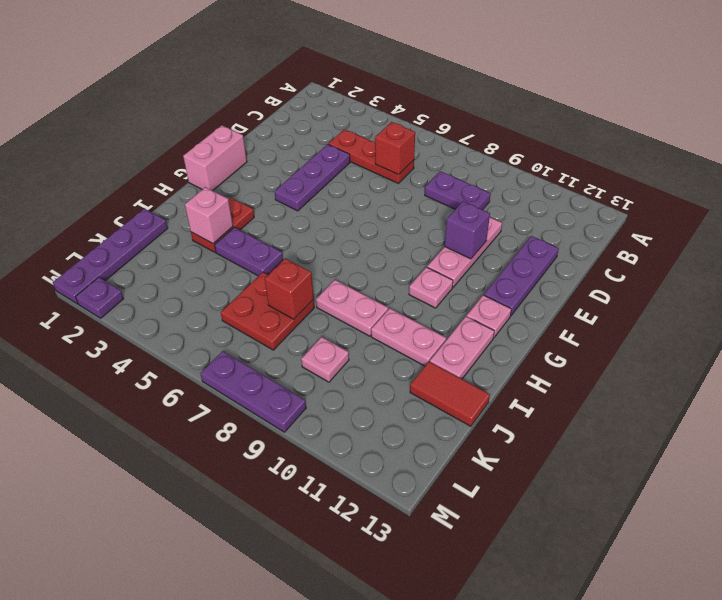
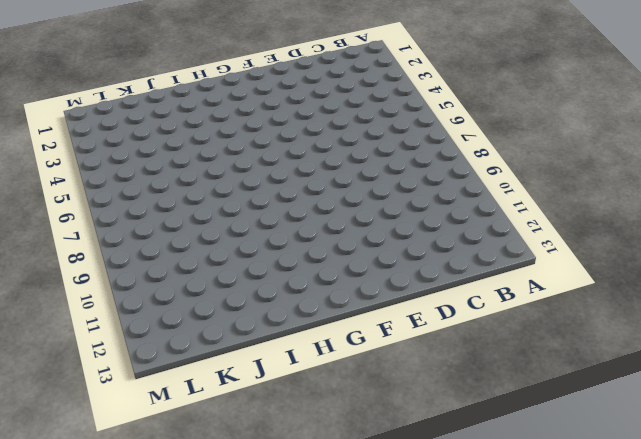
none -> red plate C4:C6 level 1
none -> purple plate C8:C9 level 1
none -> purple plate D4:F4 level 1

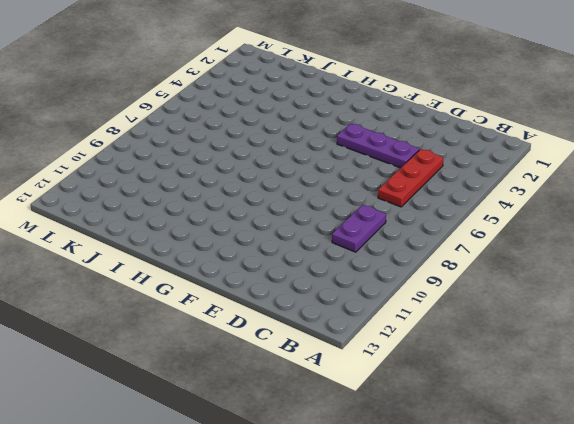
none -> pink plate D10:F10 level 1
none -> purple plate D12:F12 level 1
none -> pink brick F1:G1 level 1

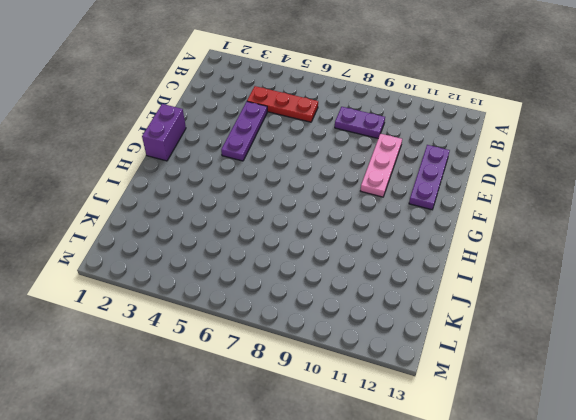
purple brick F1:G1 level 1 -> pink brick F1:G1 level 1
none -> pink plate G10 level 1
none -> pink plate G12 level 1
none -> red plate H3:I3 level 1

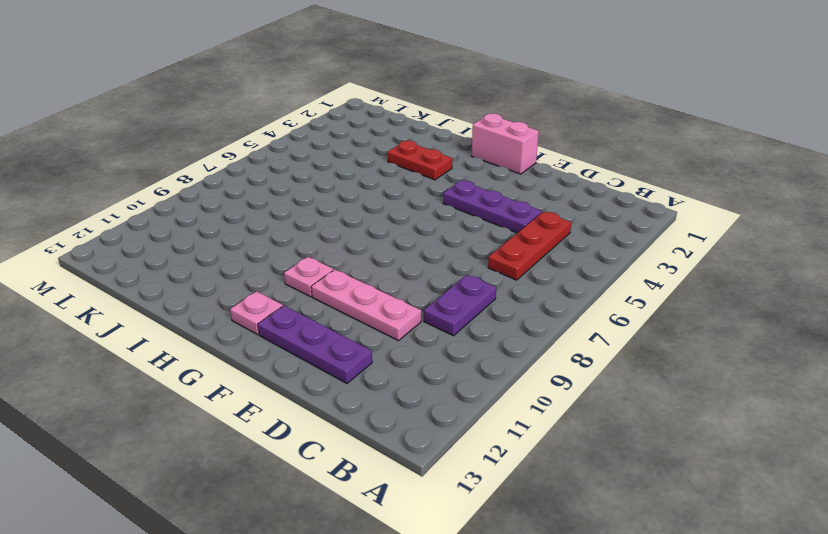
none -> pink plate H12:I12 level 1
none -> purple plate I4:I5 level 1
none -> pink plate I8:I9 level 1

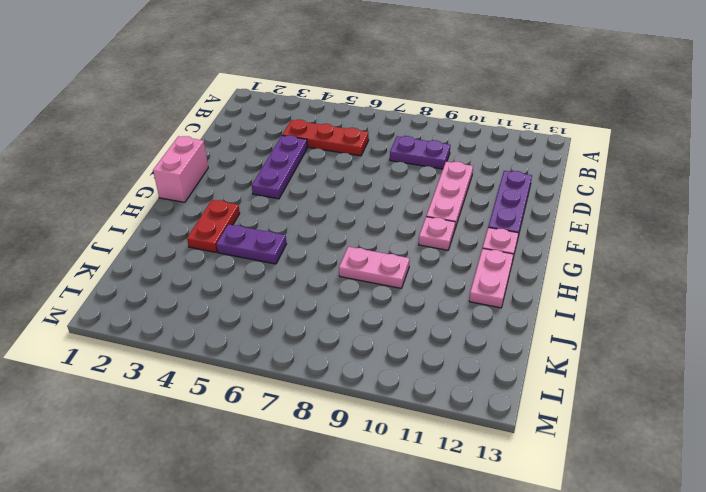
none -> pink plate I10:I11 level 1
none -> purple plate J1:M1 level 1
none -> red plate J6:K7 level 1

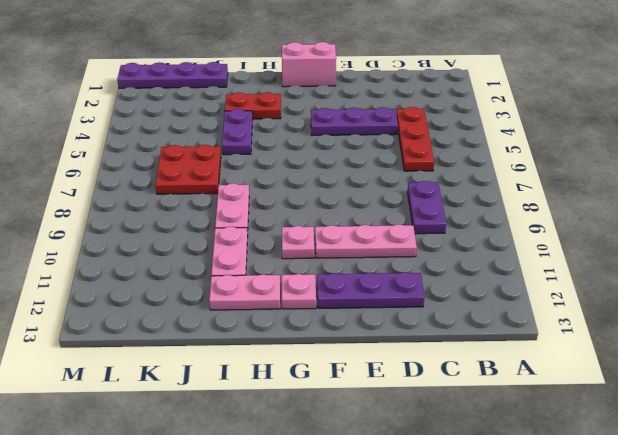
none -> red tile J12:J13 level 1
none -> pink plate K9 level 1
none -> purple plate M2 level 1

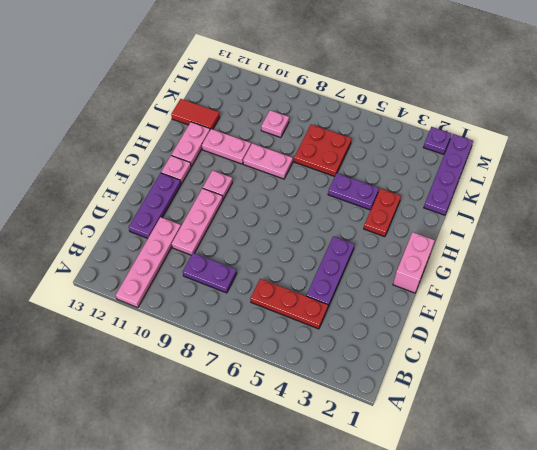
pink plate A11:D11 level 1 -> none
none -> purple plate M7:M9 level 1
none -> red brick C6 level 2
none -> purple brick E10 level 2

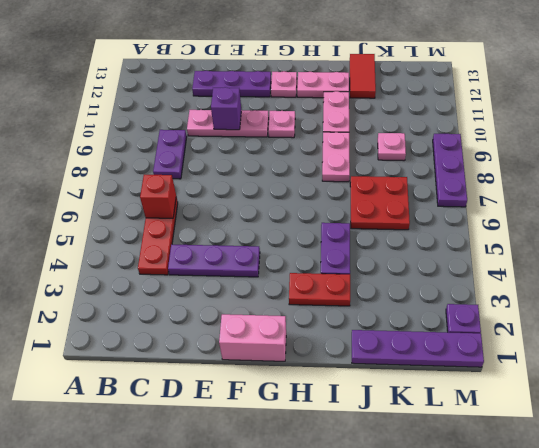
none -> pink brick I3 level 2
none -> red brick J7 level 2

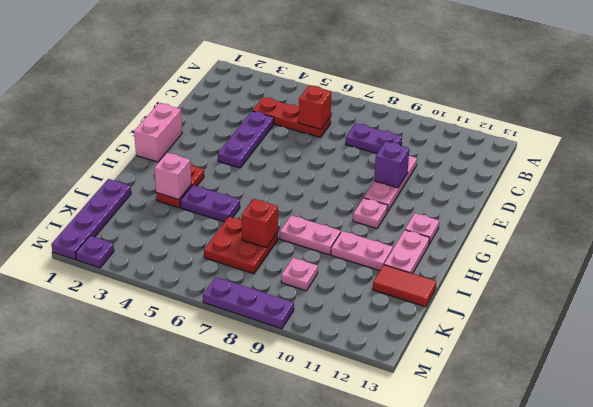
none -> purple plate D12:F12 level 1

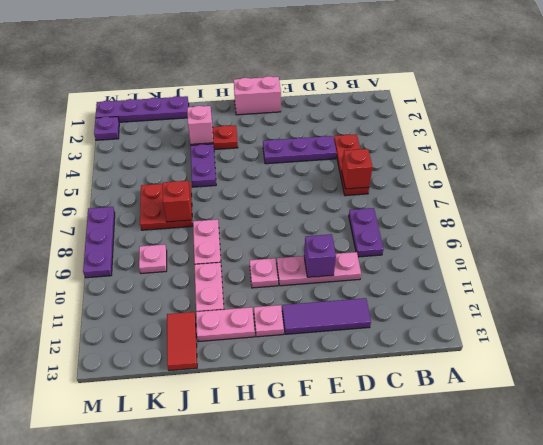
purple tile D12:F12 level 1 -> purple plate D12:F12 level 1

